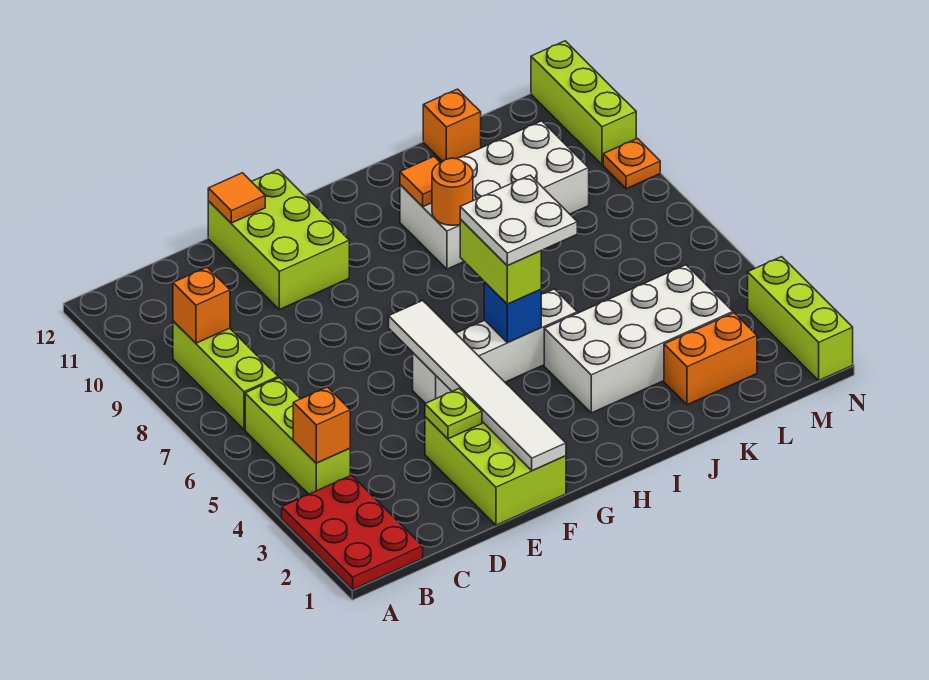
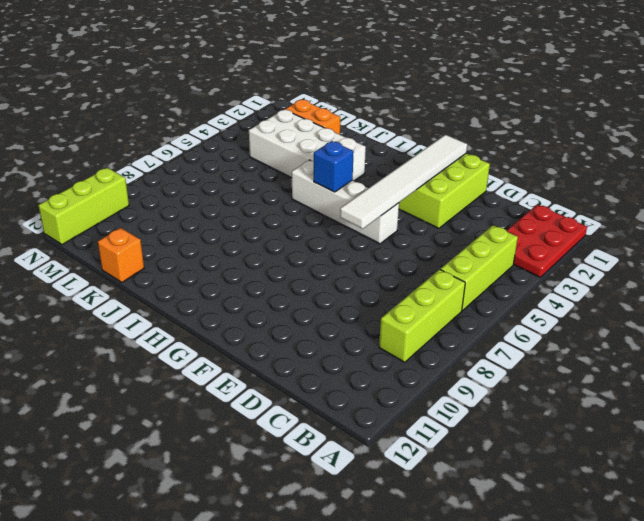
none -> lime brick E10:F12 level 1
none -> white brick I9:L10 level 1
none -> lime brick N1:N3 level 1

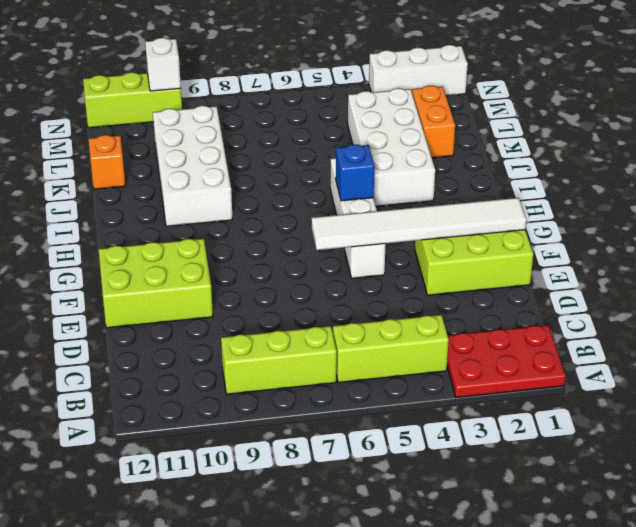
white brick N1:N3 level 1 -> lime brick N1:N3 level 1
white brick N10 level 2 -> none
none -> orange plate N9 level 1
none -> orange brick B4 level 2
none -> orange brick B9 level 2

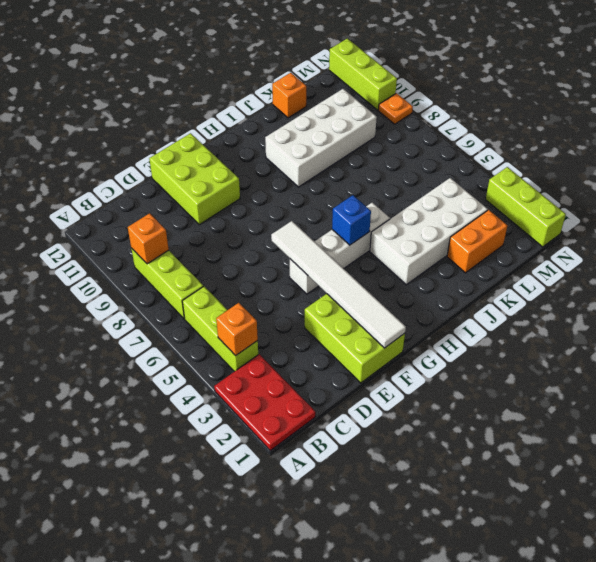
none -> lime plate E3 level 2
none -> orange tile E12 level 2
none -> orange round brick I9 level 2

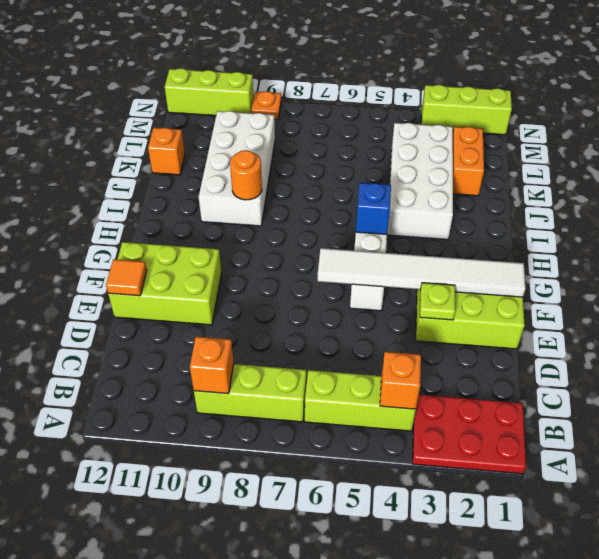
none -> orange tile I10 level 2
none -> lime brick H5:H6 level 3
none -> white plate H5:I6 level 4

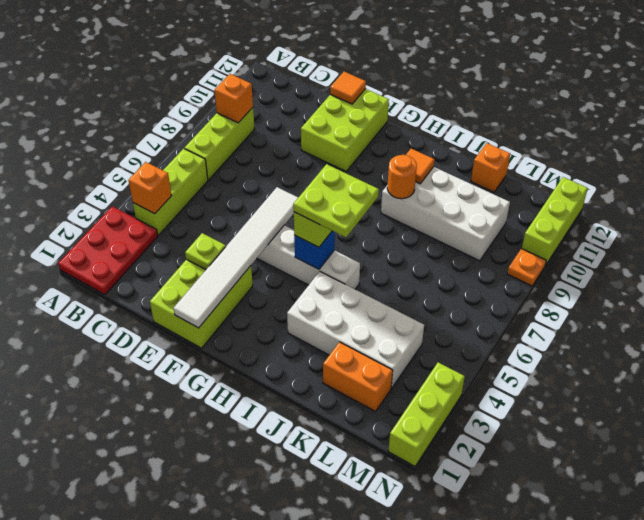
lime plate H5:I6 level 4 -> white plate H5:I6 level 4

